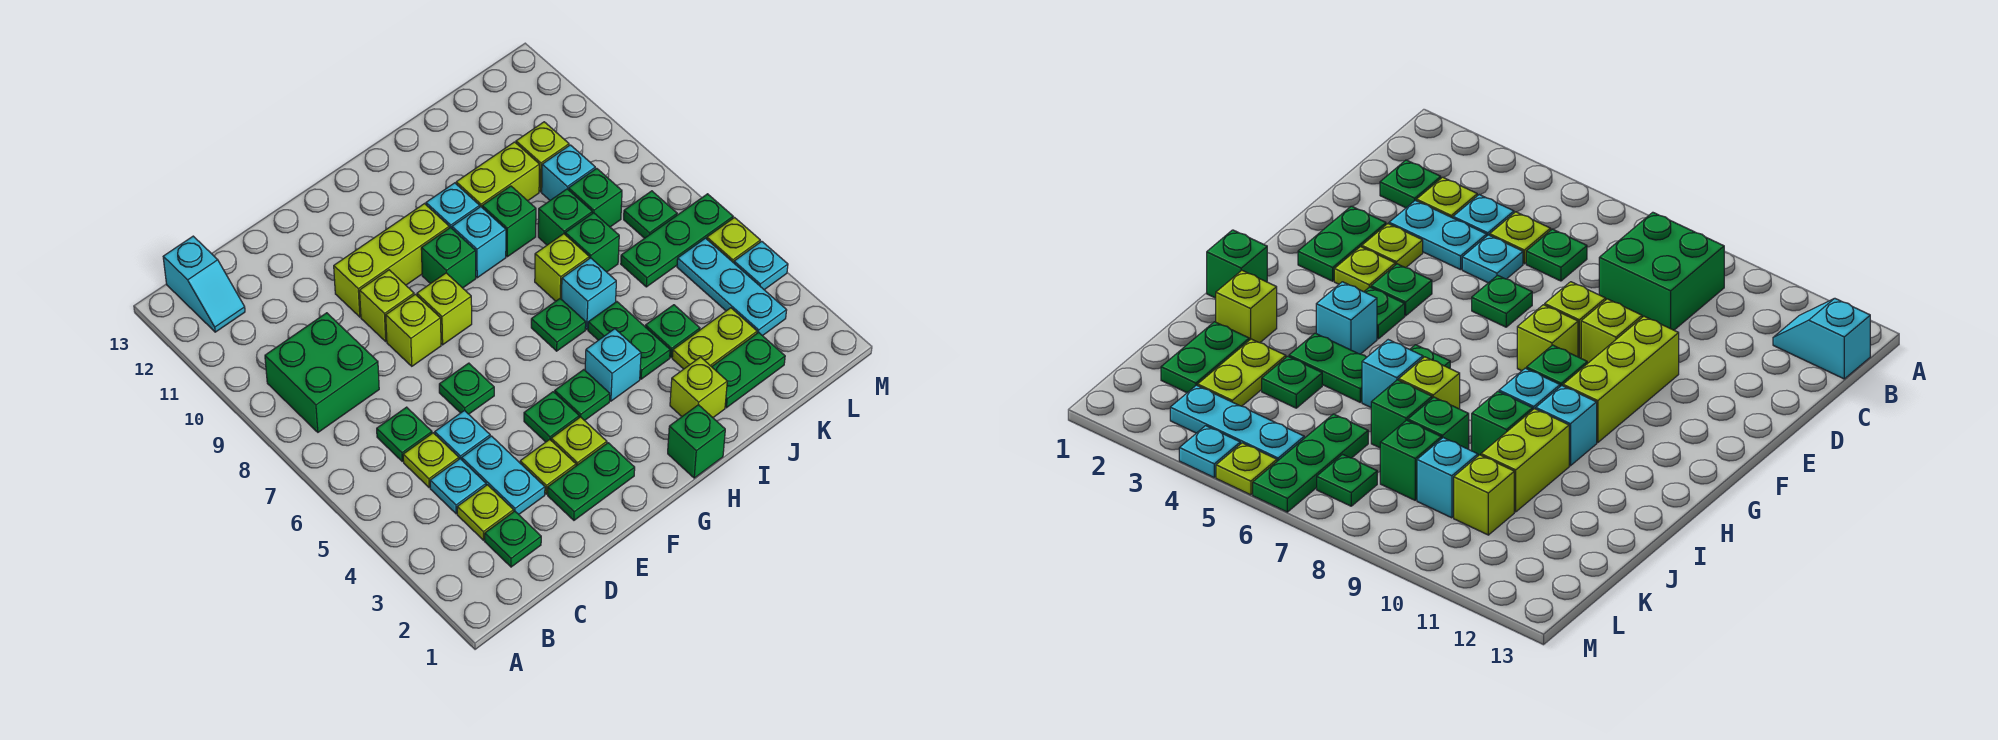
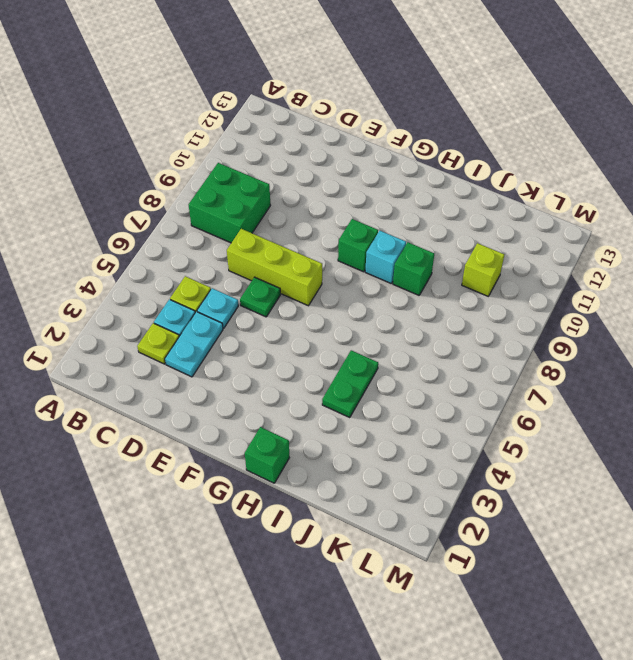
lime brick D7:F7 level 1 -> lime brick E10:G10 level 1
none -> cyan slope B12:B13 level 1 top 13
none -> green plate C2 level 1
none -> green plate C6 level 1
none -> green plate E2:F2 level 1

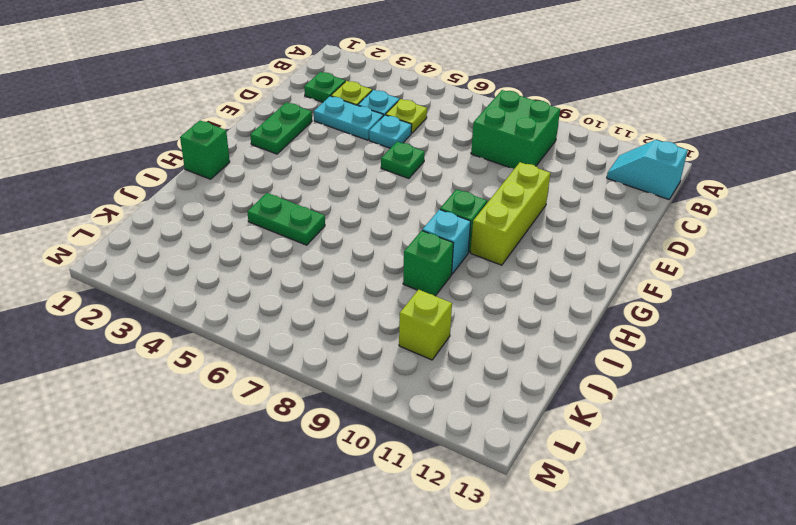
none -> green plate C6 level 1
none -> lime plate E3 level 1
none -> lime brick E8 level 1
none -> lime brick E9 level 1

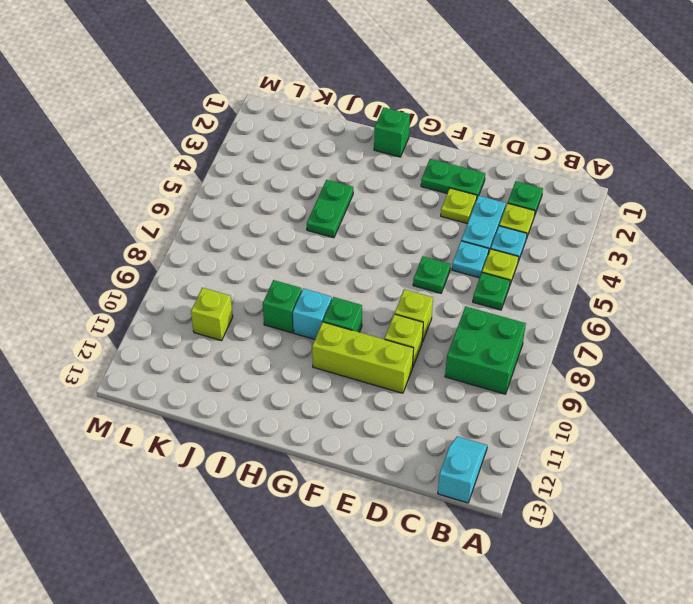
none -> lime plate F3 level 1
none -> green plate F4 level 1
none -> lime brick F8 level 1
none -> green plate G4 level 1

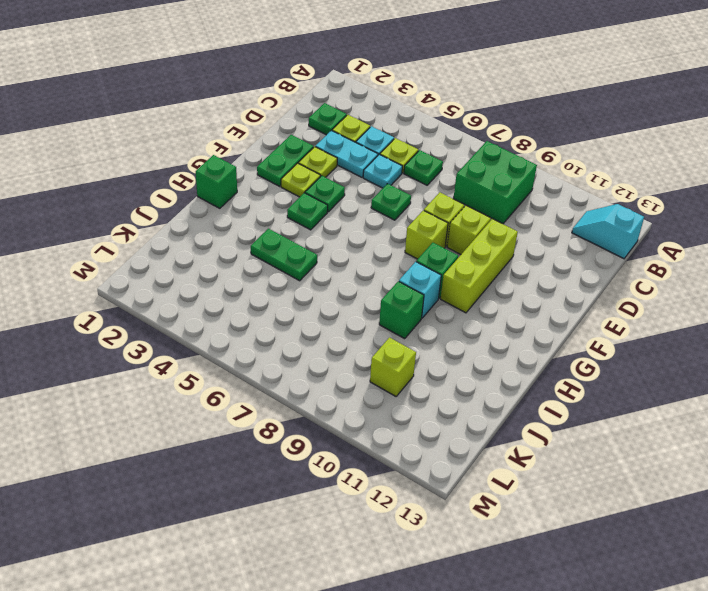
none -> cyan brick H4 level 1
none -> green plate H6 level 1
none -> cyan brick H10 level 1
none -> lime brick I2 level 1

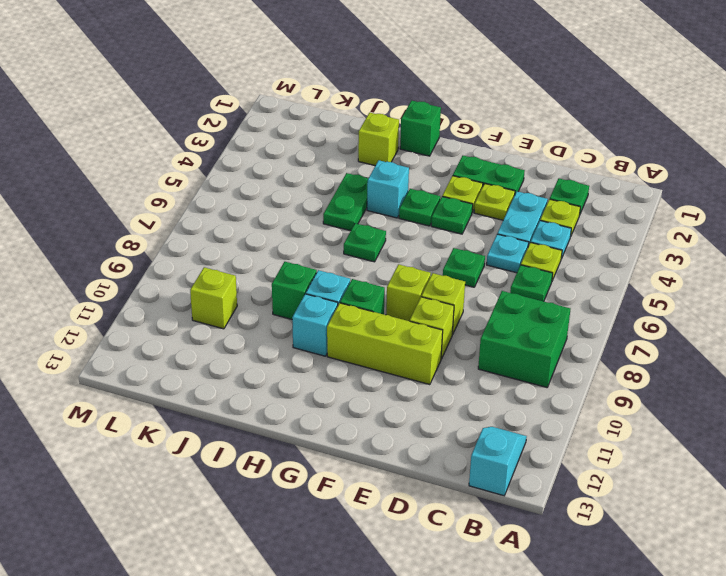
none -> cyan brick I6 level 1
none -> lime brick I7 level 1
none -> lime brick I10:J10 level 1
none -> green plate J2:K2 level 1

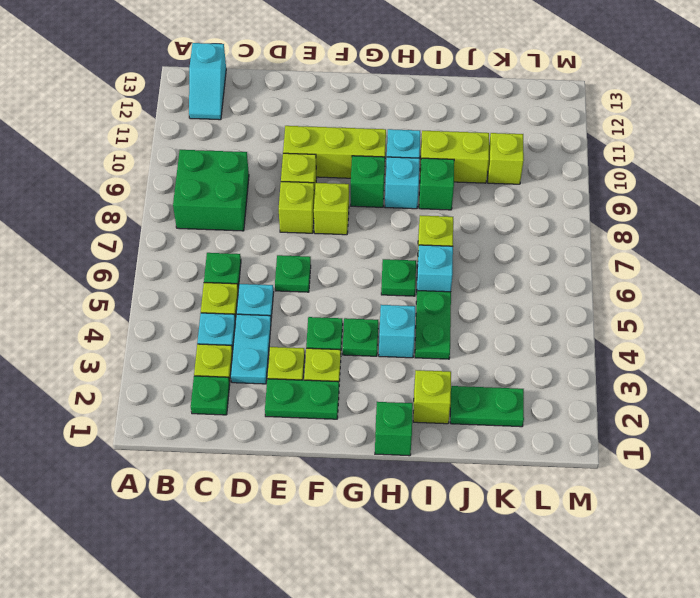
none -> lime plate J3:K3 level 1
none -> green plate J4 level 1
none -> green brick J7 level 1
none -> green brick J8 level 1

